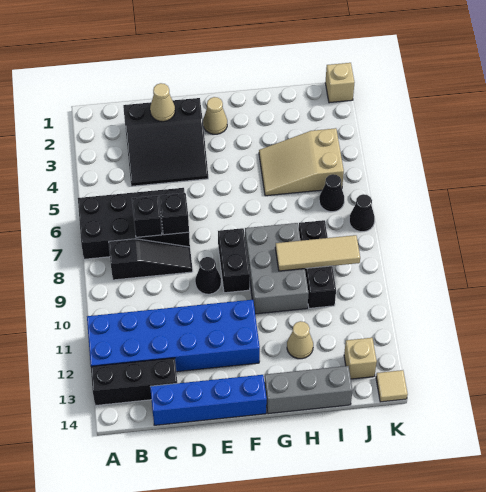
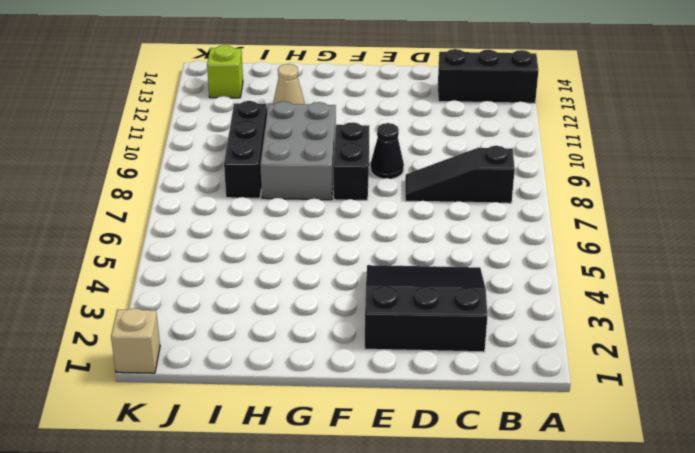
lime brick J13 level 1 -> tan brick J13 level 1
none -> black brick A6:D7 level 1
none -> blue brick A11:F12 level 1
none -> blue brick C14:F14 level 1

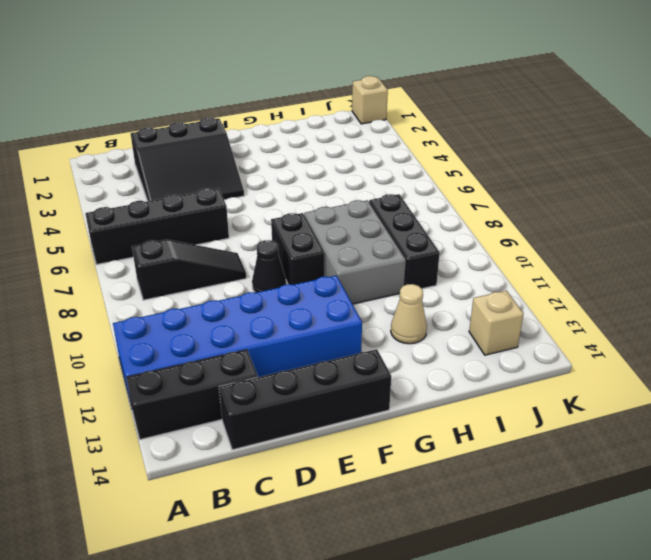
black brick A6:D6 level 1 -> black brick A6:D7 level 1
black brick C14:F14 level 1 -> blue brick C14:F14 level 1
none -> tan cone F2 level 1
none -> grey brick G14:I14 level 1
none -> tan slope H4:J5 level 1 top J

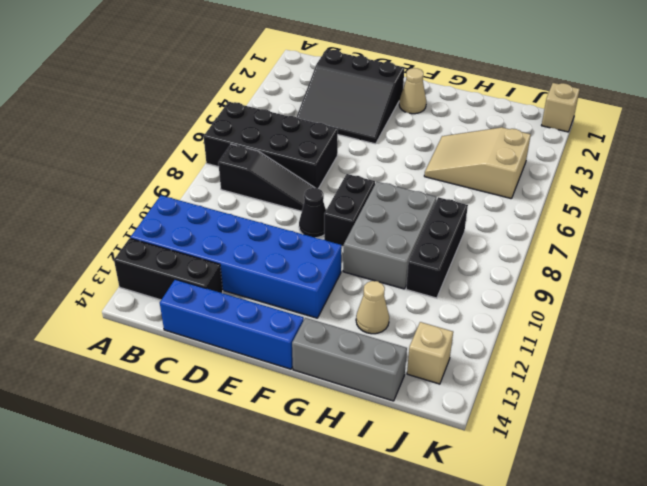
none -> black cone J6 level 1
none -> black cone K7 level 1
none -> tan tile K14 level 1

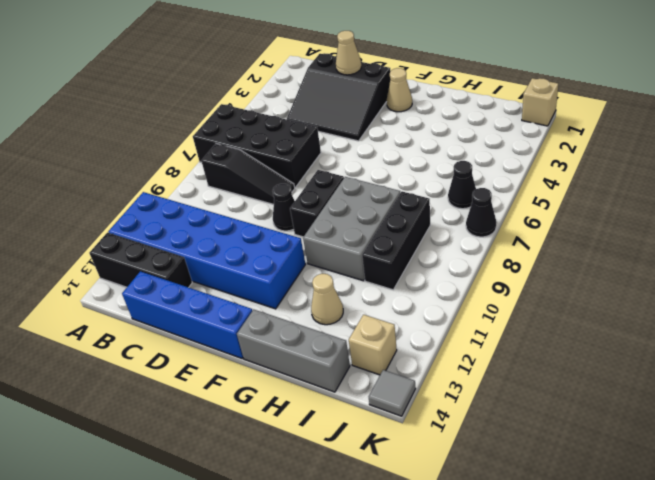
grey tile K14 level 1 -> tan tile K14 level 1
none -> tan slope H4:J5 level 1 top J
none -> black brick C7 level 2
none -> black brick D7 level 2

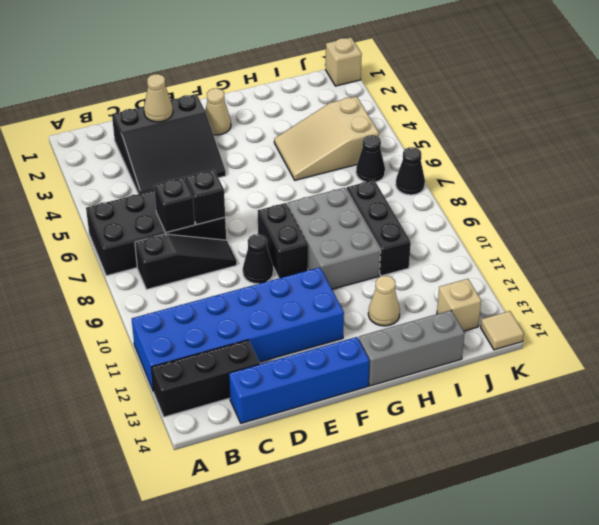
none -> tan tile H9:J9 level 2

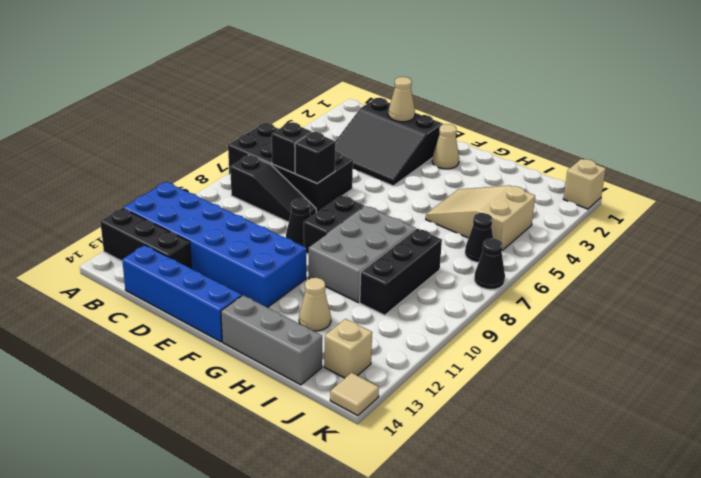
none -> tan tile H9:J9 level 2

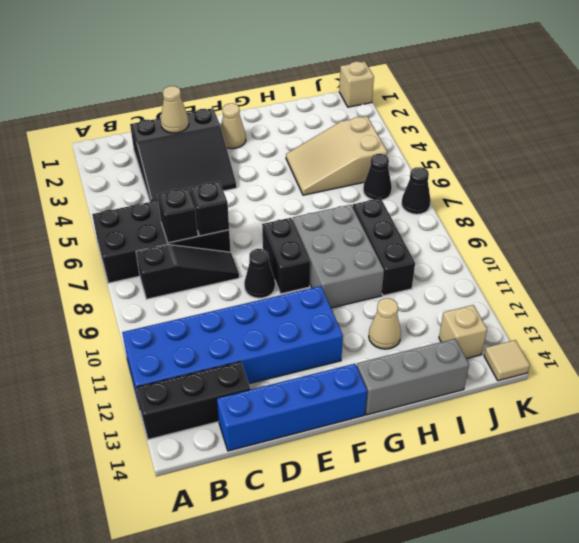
none -> tan tile H9:J9 level 2

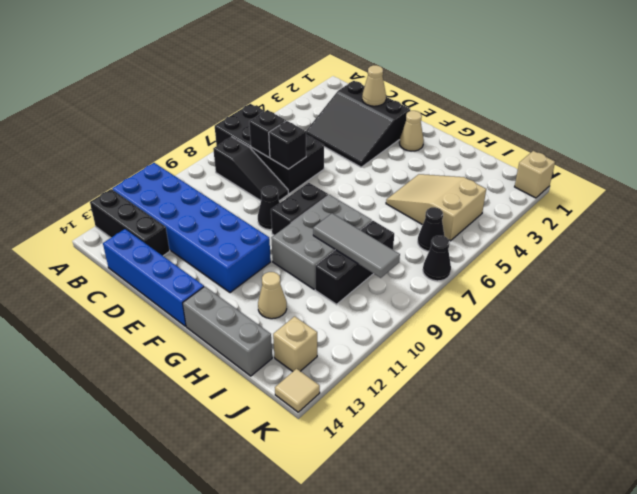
grey tile H9:J9 level 2 -> tan tile H9:J9 level 2

